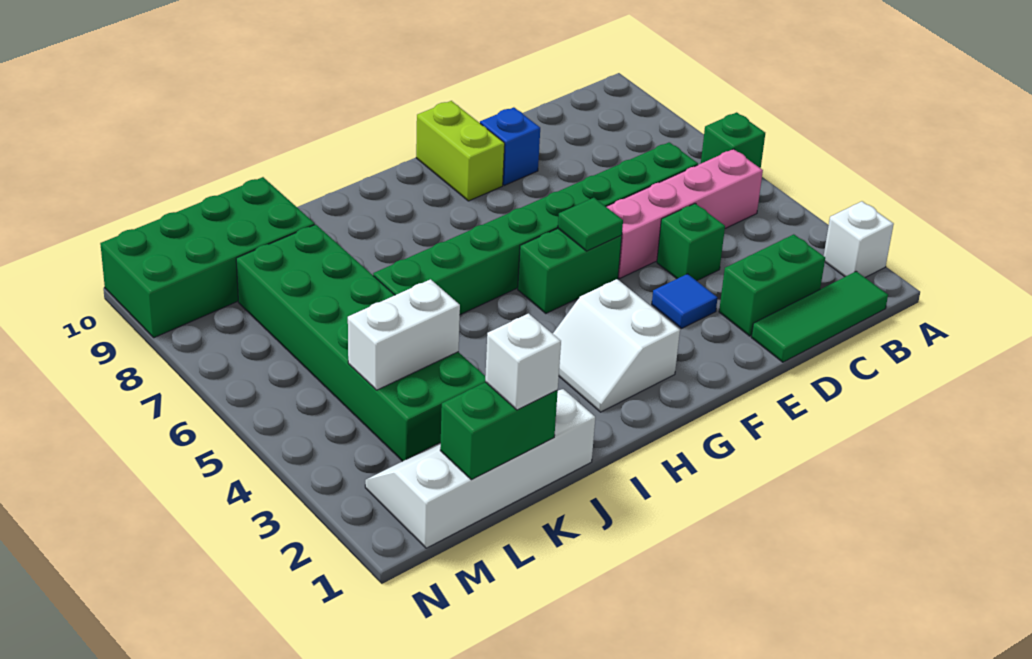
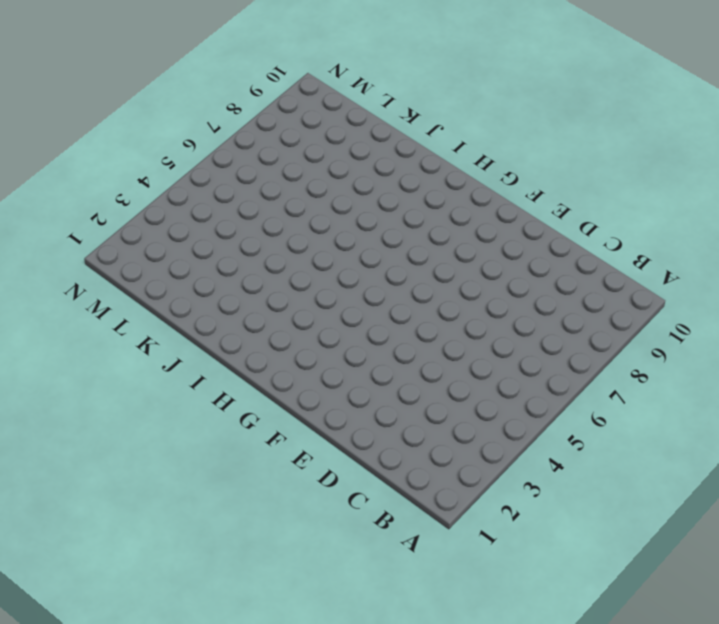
none -> white brick A2 level 1
none -> green brick A6 level 1
none -> green tile B1:D1 level 1

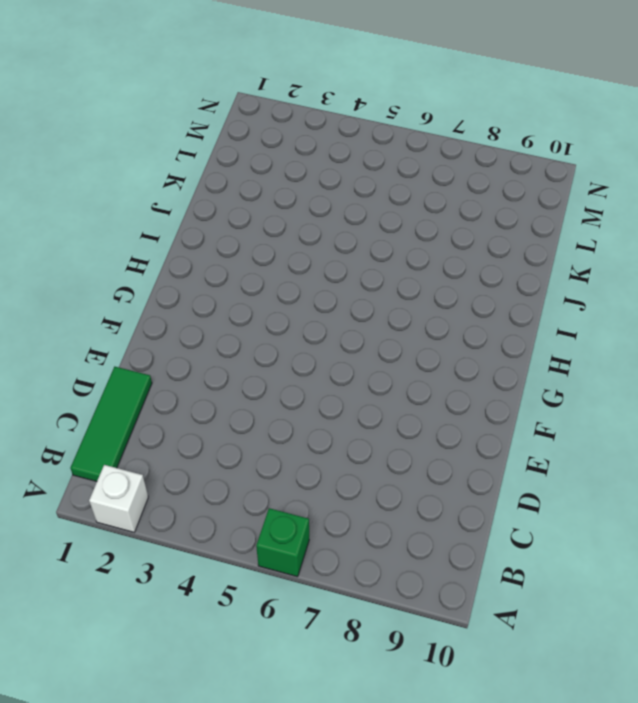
none -> pink brick B5:E5 level 1
none -> green brick C2:D2 level 1
none -> green brick C6:J6 level 1

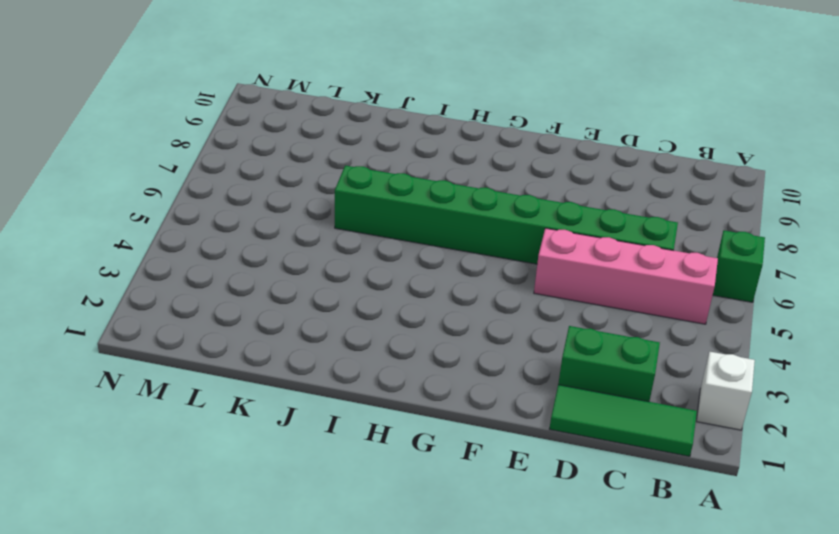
none -> green brick D4 level 1
none -> blue tile E3 level 1
none -> blue brick E9 level 1

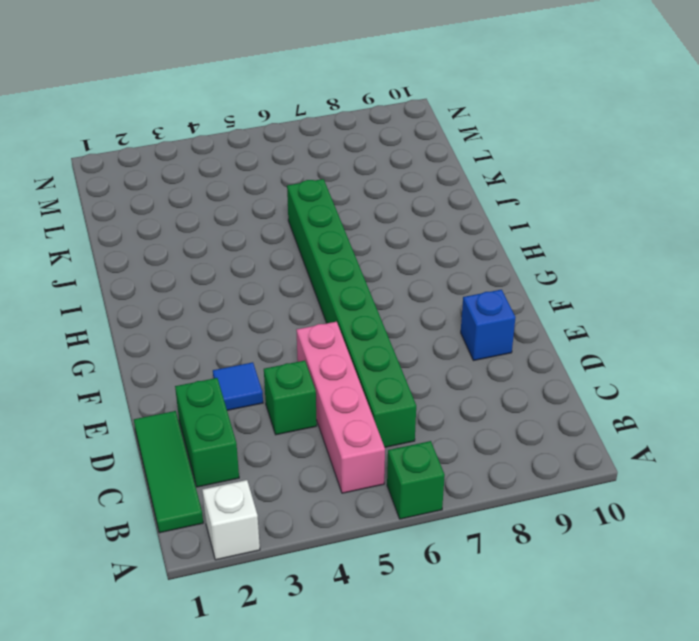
none -> green brick F5:G5 level 1
none -> lime brick F9:F10 level 1
none -> white slope G2:H3 level 1 top G

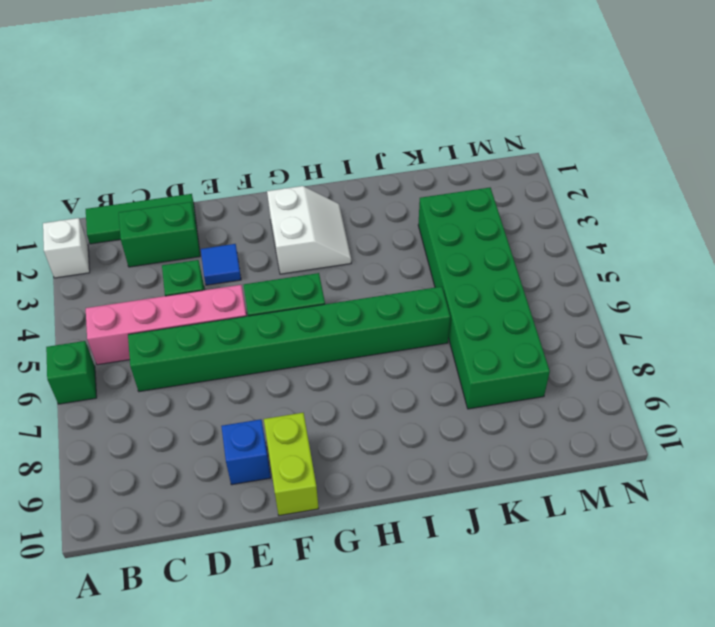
none -> white slope J1:M2 level 1 top 1
none -> green brick K9:N10 level 1
none -> green tile F5 level 2

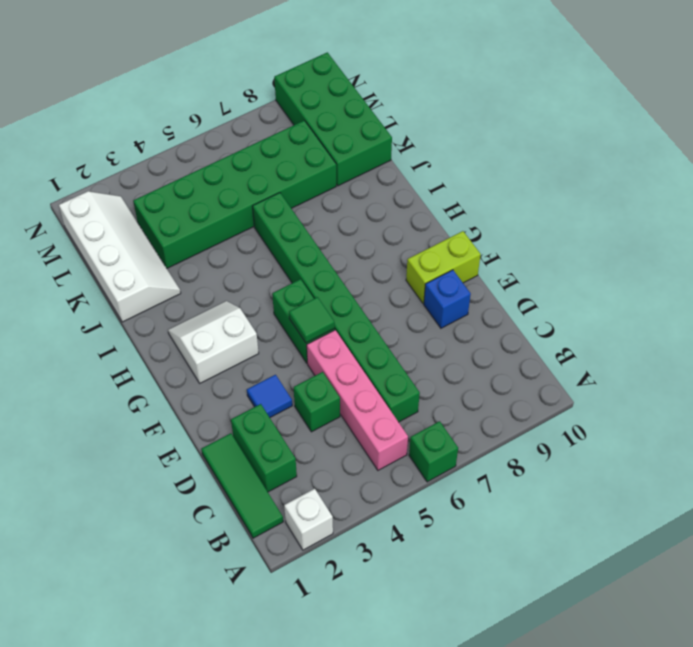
none -> green brick K1:L1 level 2
none -> white brick K4:L4 level 2
none -> white brick K1 level 3

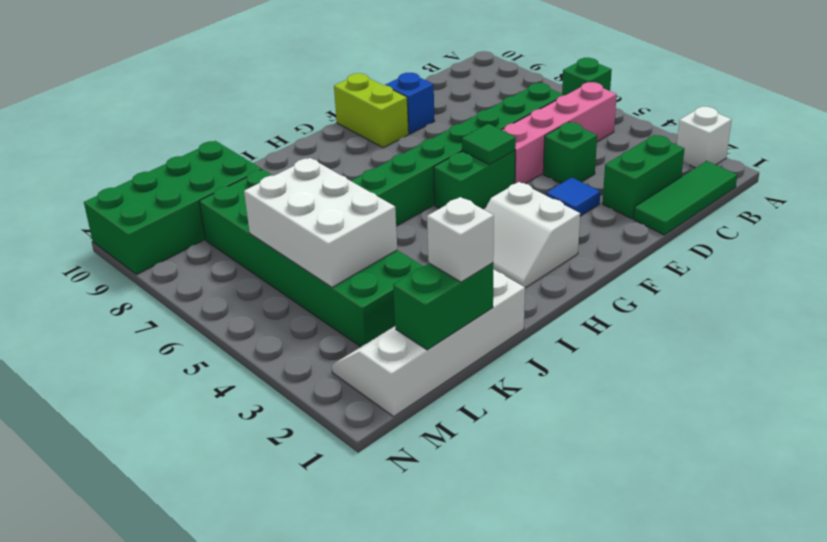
white brick K4:L6 level 2 -> white brick K4:L4 level 2

